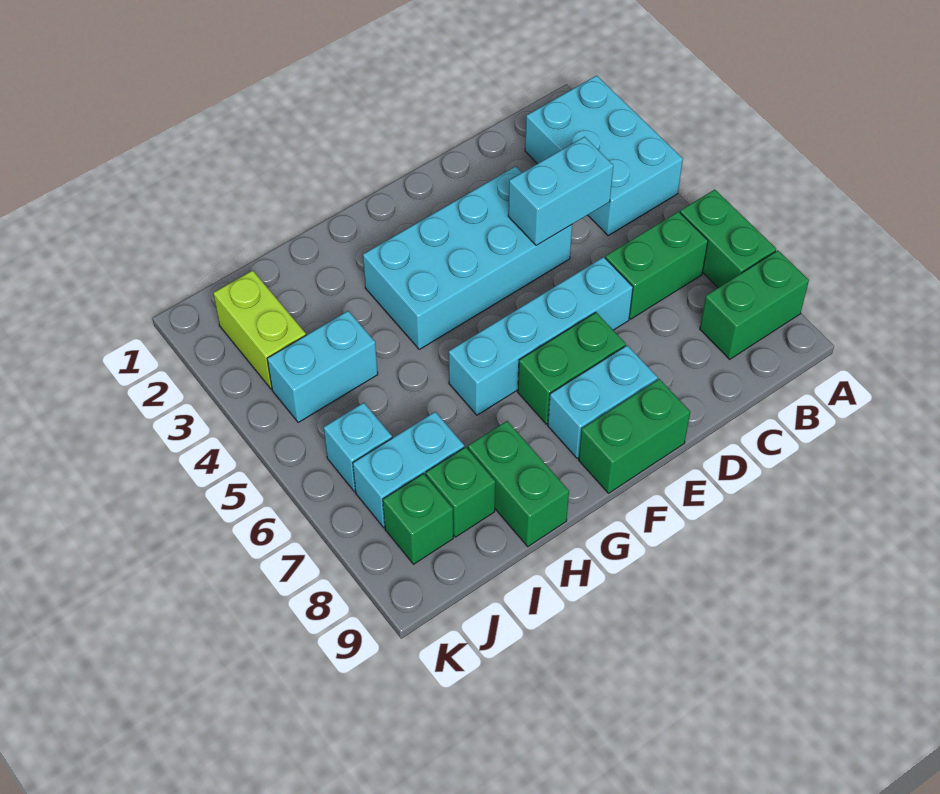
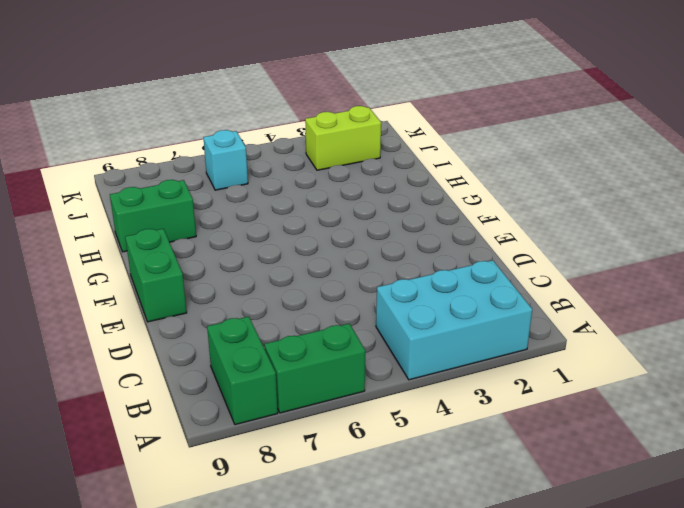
none -> green brick B6:C6 level 1
none -> cyan brick D3:G4 level 1
none -> cyan brick D6:G6 level 1

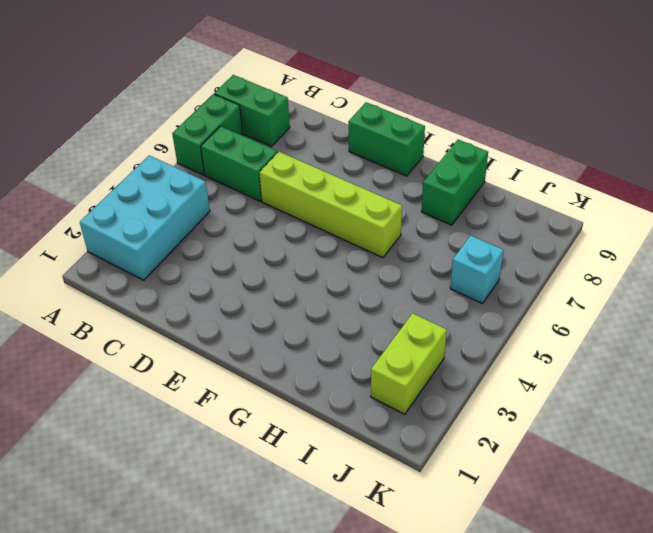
lime brick D6:G6 level 1 -> cyan brick D6:G6 level 1
none -> cyan brick D3:G4 level 1
none -> green brick E7:F7 level 1
none -> cyan brick E8:F8 level 1

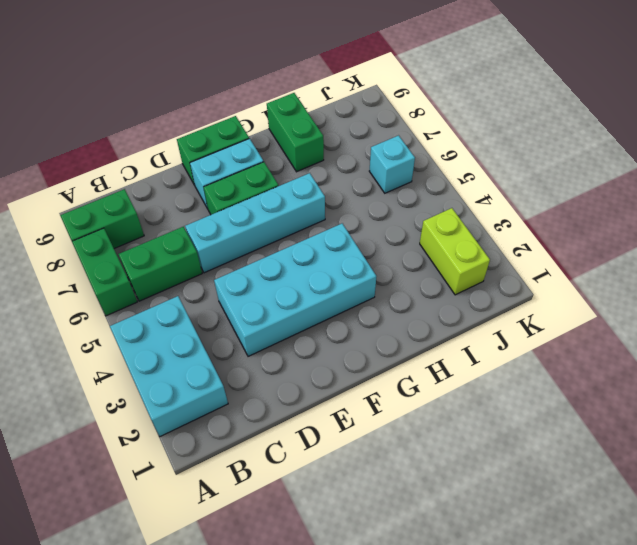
none -> cyan brick I4:J4 level 1
none -> cyan brick I7:J7 level 1
none -> green brick I8 level 1

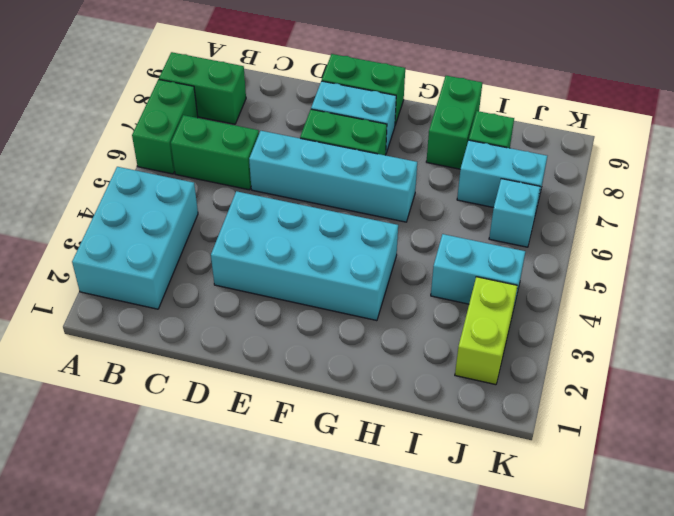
none -> green brick J8 level 1
none -> cyan brick C4:D4 level 2

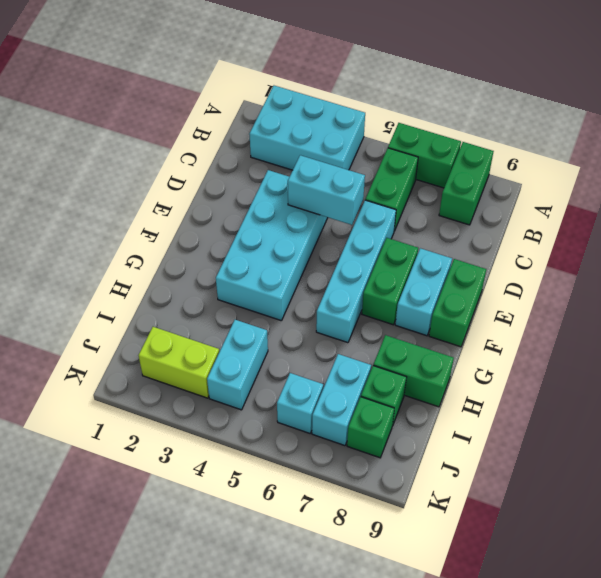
cyan brick D4:D5 level 2 -> cyan brick C4:D4 level 2

